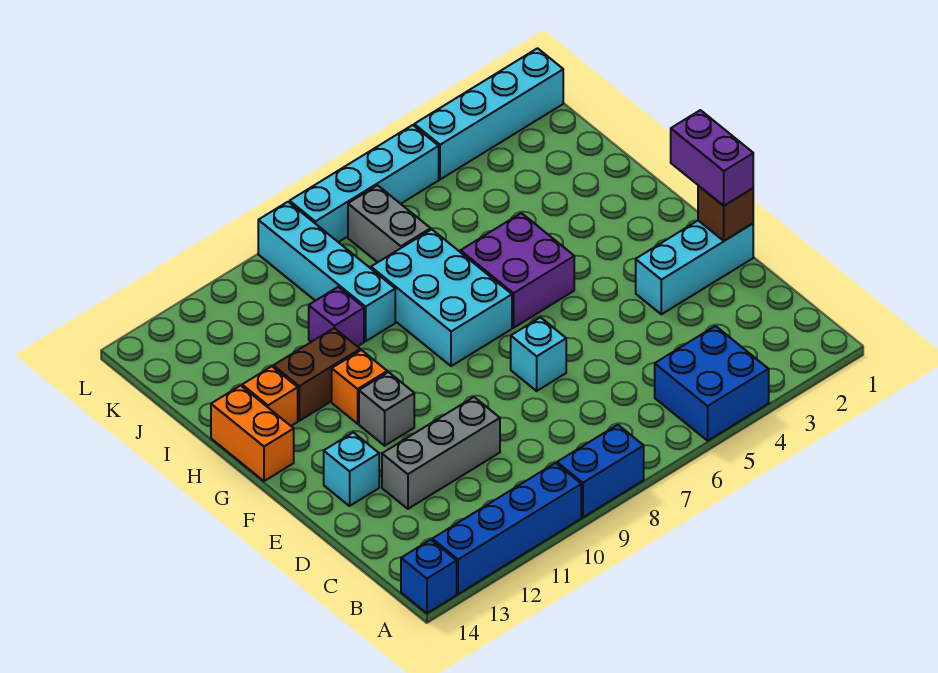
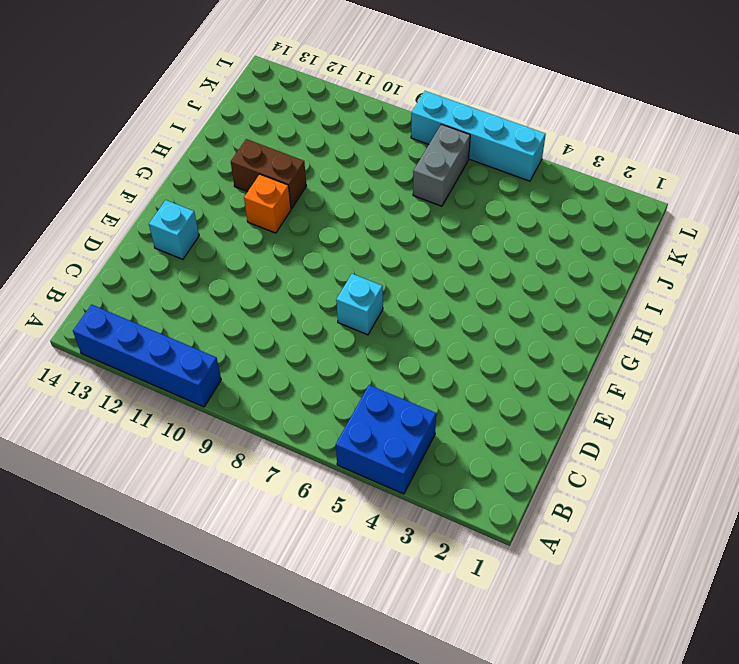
none -> blue brick A8:A9 level 1
none -> blue brick A14 level 1
none -> grey brick D10:D12 level 1

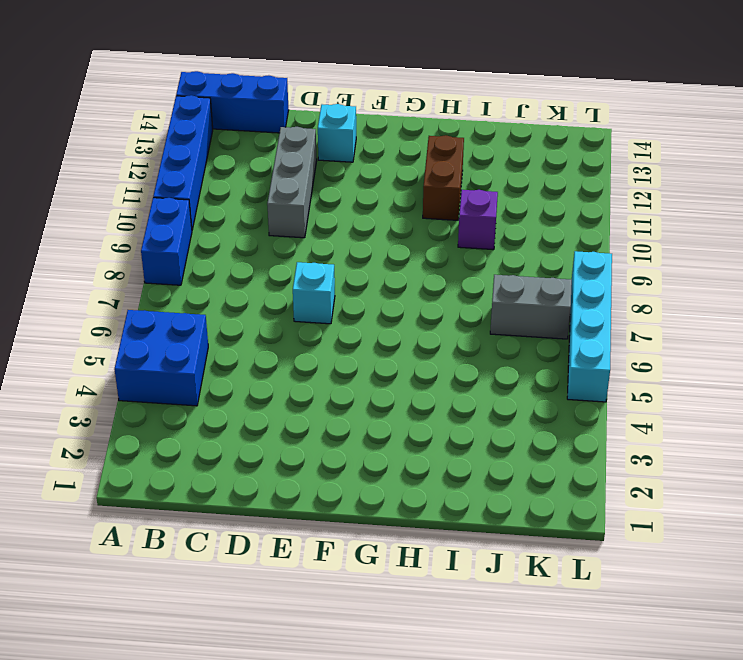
blue brick A14:C14 level 1 -> blue brick A14 level 1
none -> cyan brick E1:E3 level 1
none -> grey brick F11 level 1
none -> purple brick G5:H6 level 1

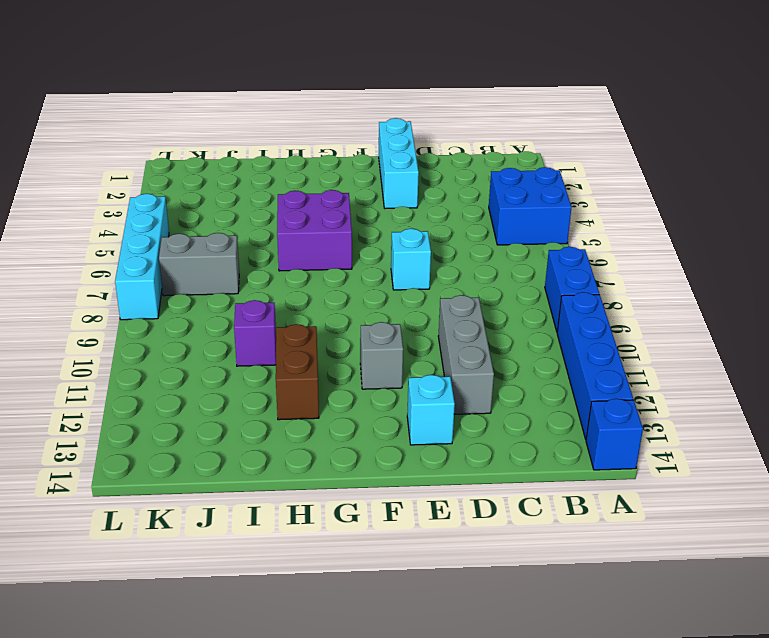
none -> cyan brick G7:I8 level 1
none -> orange brick G11 level 1
none -> orange brick G14:H14 level 1

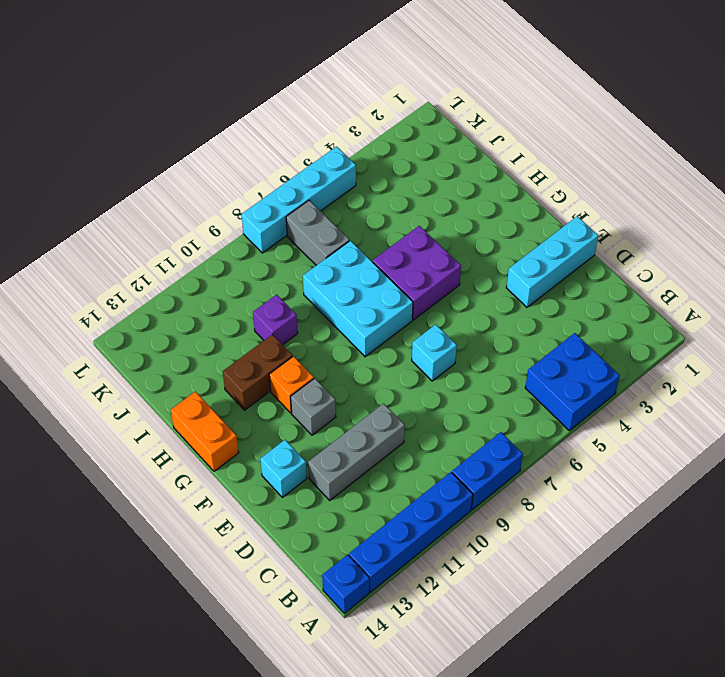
none -> orange brick H13 level 1
none -> cyan brick I9:L9 level 1
none -> cyan brick L1:L4 level 1

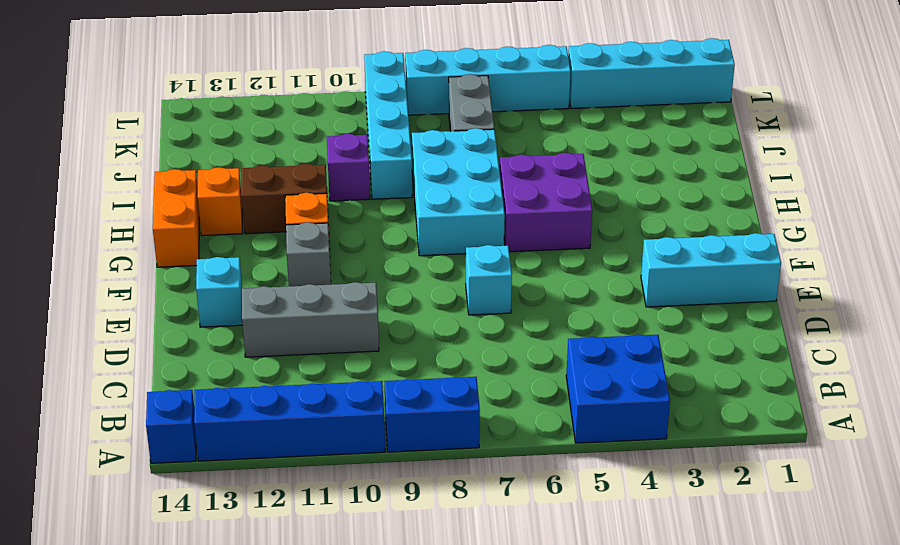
none -> brown brick E1 level 2
none -> purple brick E1:F1 level 3

